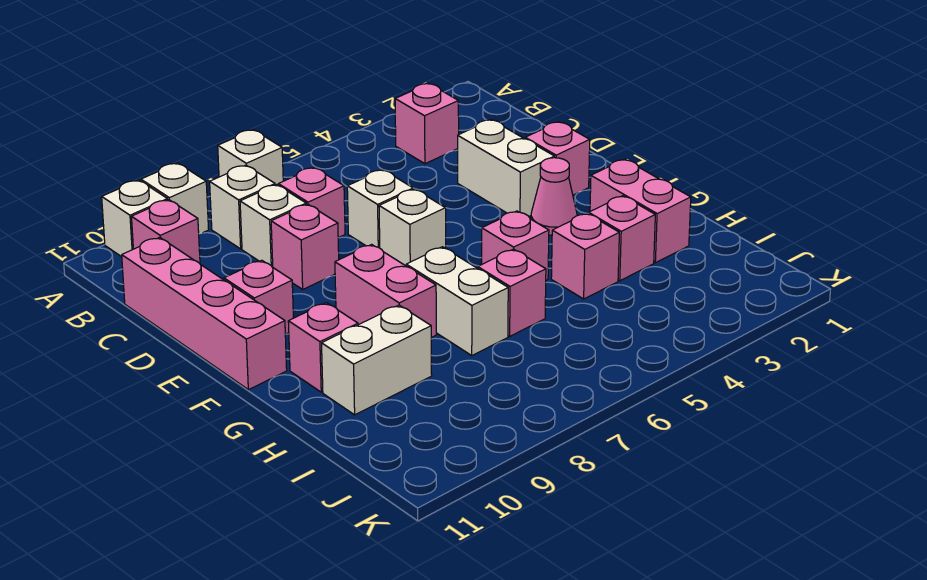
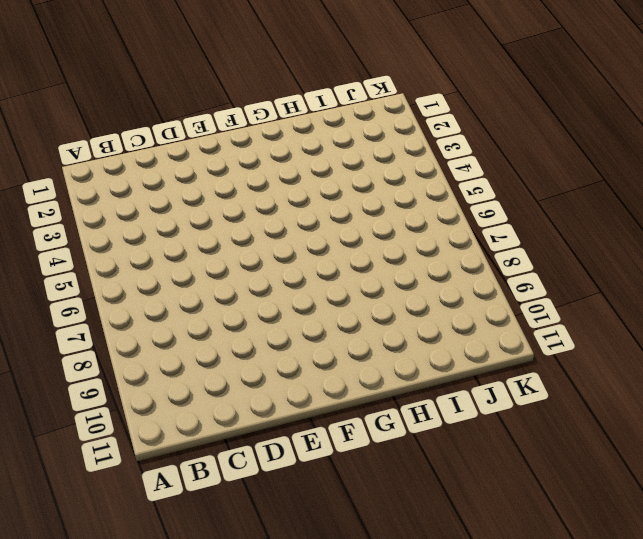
none -> white brick A7 level 1
none -> white brick A9 level 1
none -> white brick A10 level 1

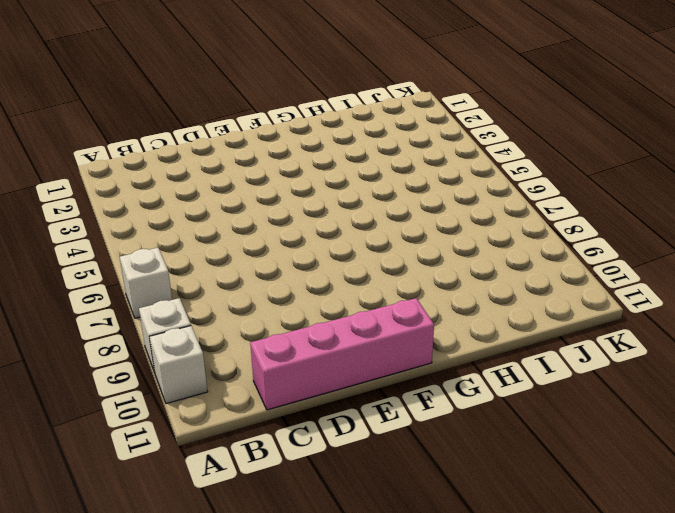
none -> pink brick B3 level 1
none -> white brick B8 level 1
none -> pink brick B10 level 1

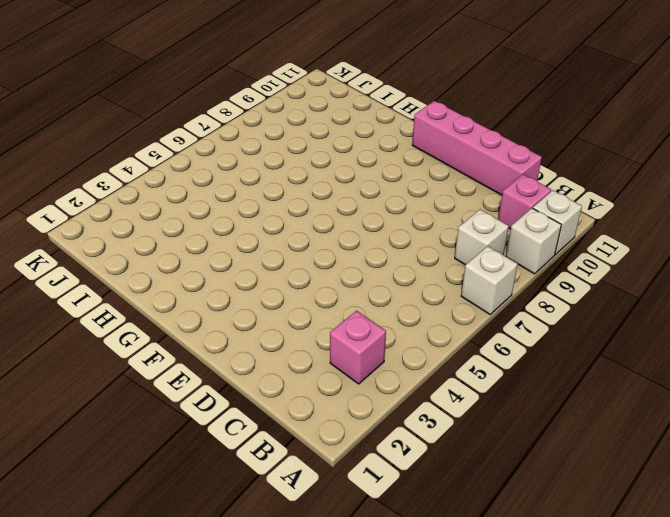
none -> pink brick C7 level 1
none -> white brick C8 level 1
none -> white brick D3:E3 level 1

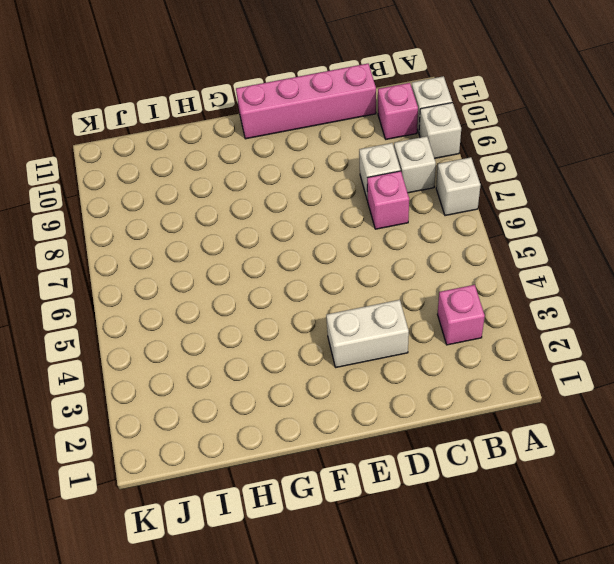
none -> white brick D6 level 1
none -> pink brick D8 level 1
none -> pink brick E2 level 1

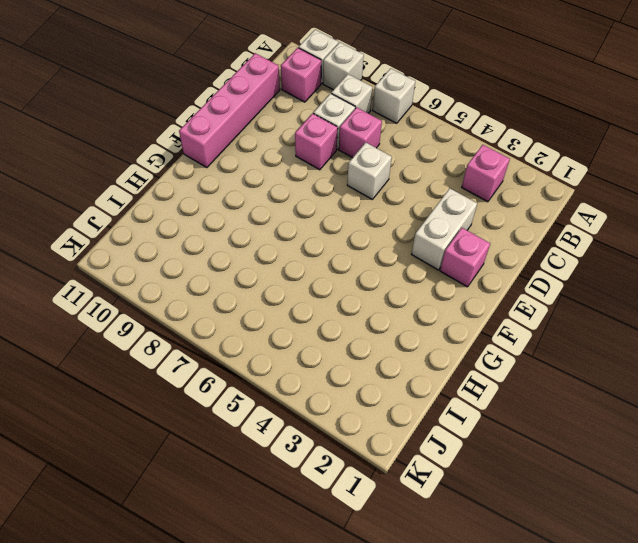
none -> white brick E6 level 1
none -> pink brick E10 level 1
none -> pink cone F3 level 1

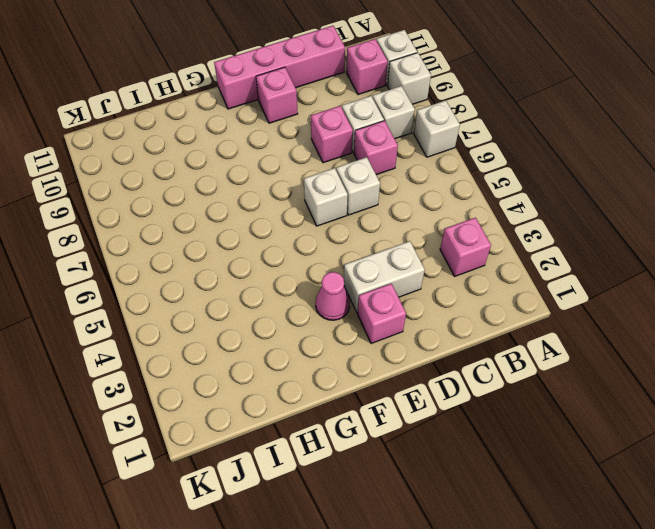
none -> pink brick F8:G8 level 1
none -> pink brick G2:H2 level 1
none -> pink brick G5 level 1

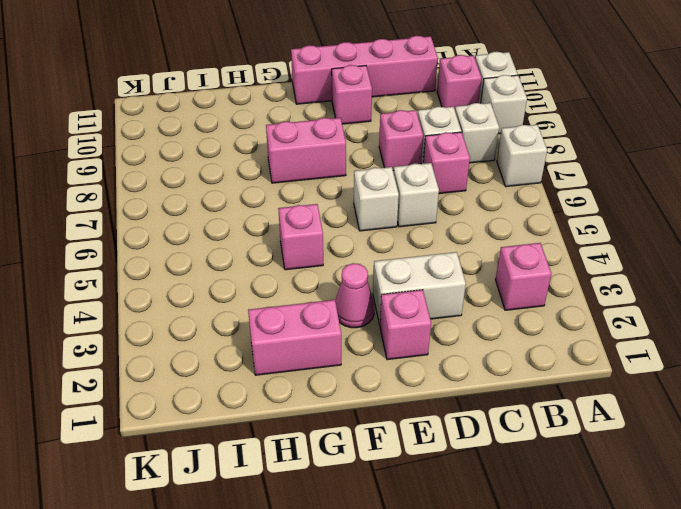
none -> white brick G7:H7 level 1
none -> pink brick G10 level 1
none -> pink brick H3 level 1

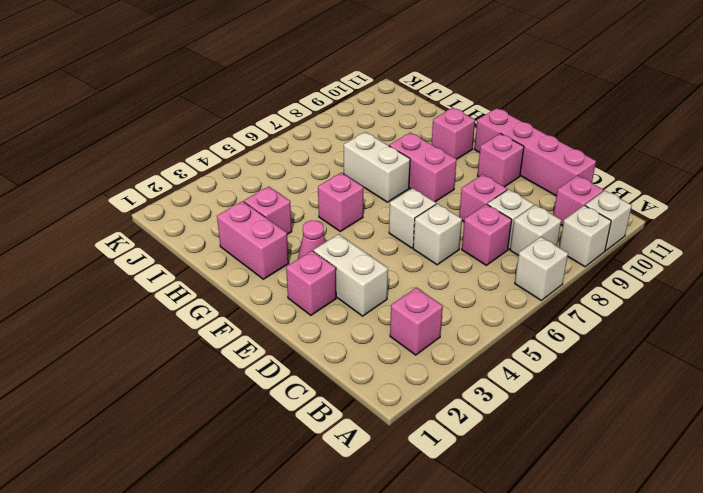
none -> pink brick H4 level 1
none -> pink brick H6 level 1
none -> white brick H9:H10 level 1

